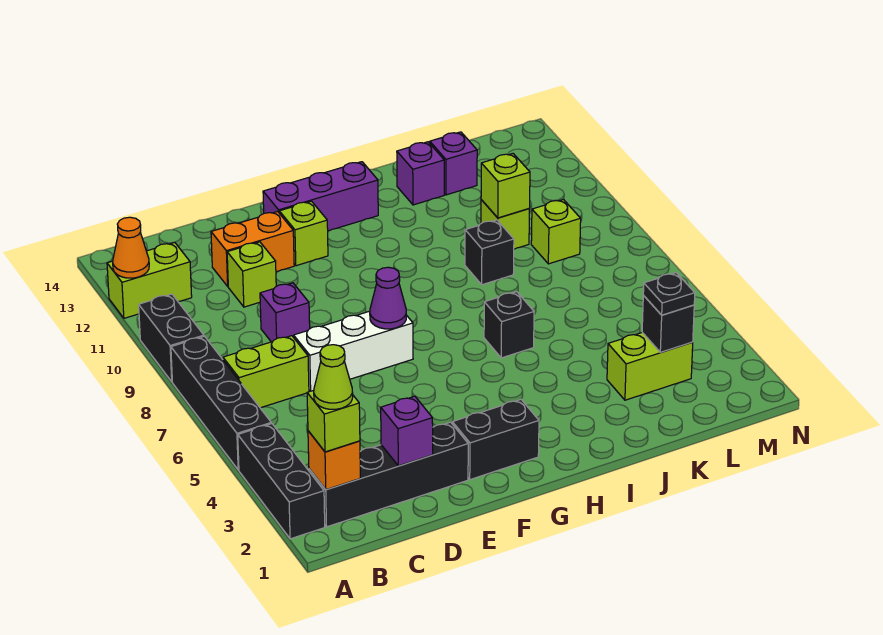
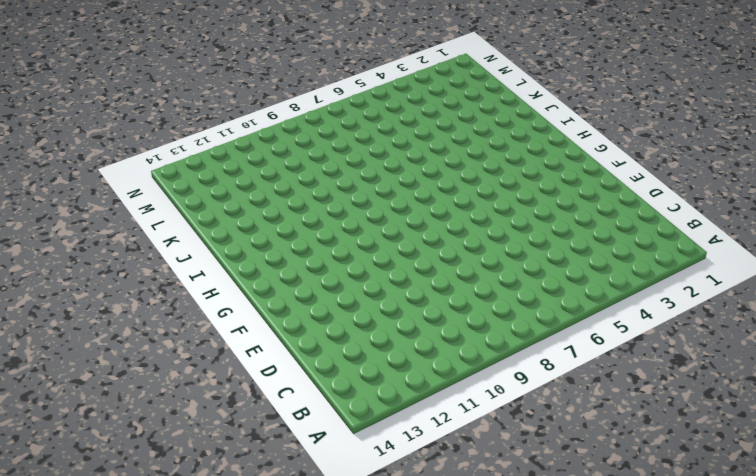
none -> black brick A2:A4 level 1
none -> black brick A5:A8 level 1
none -> black brick A9:A10 level 1

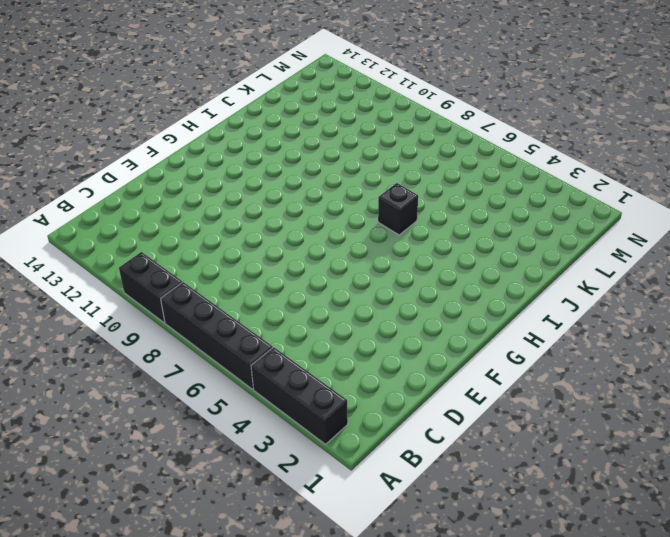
none -> lime brick A12:B12 level 1
none -> black brick B2:E2 level 1
none -> lime brick B7:C7 level 1

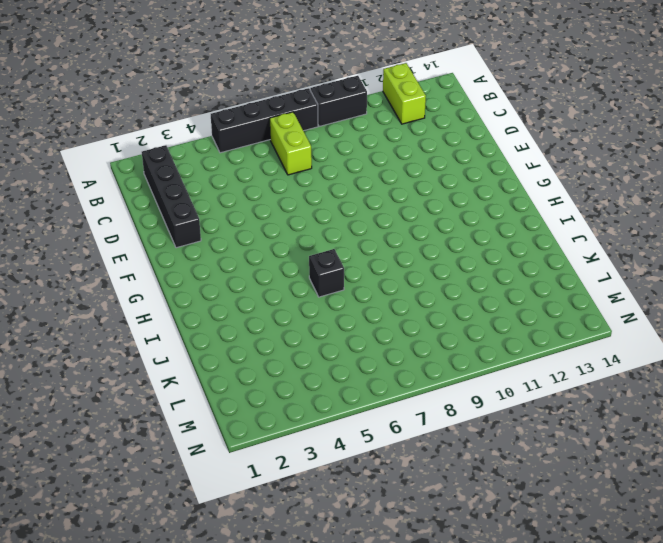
none -> black brick A2:A4 level 1
none -> white brick D7:F7 level 1
none -> purple brick D9 level 1

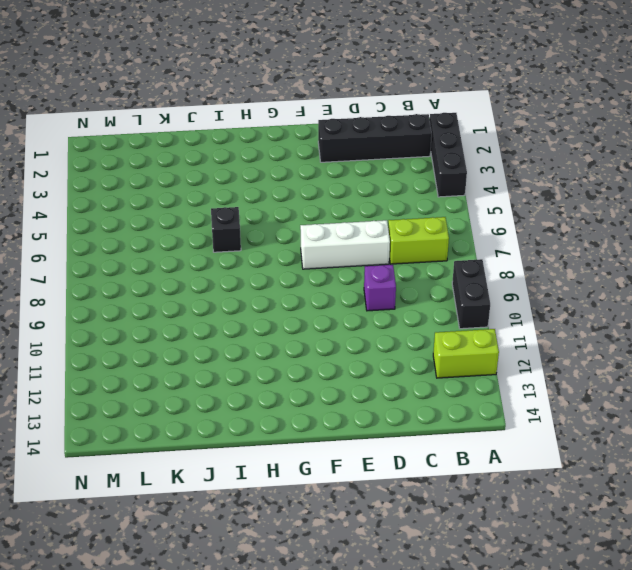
none -> black brick A5:A8 level 1
none -> lime brick D11 level 1
none -> orange brick D12:E12 level 1

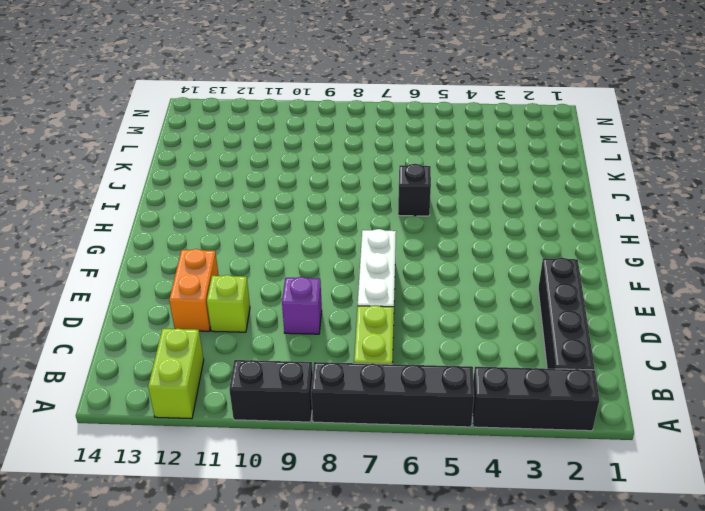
none -> black brick F2:G2 level 1
none -> lime brick F12 level 1
none -> purple brick F13:H13 level 1

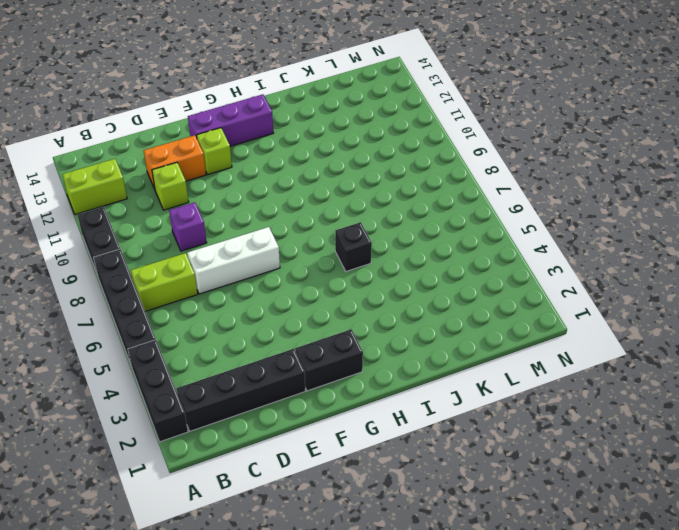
none -> black brick J9 level 1
none -> purple brick J13 level 1
none -> lime brick K3:L3 level 1

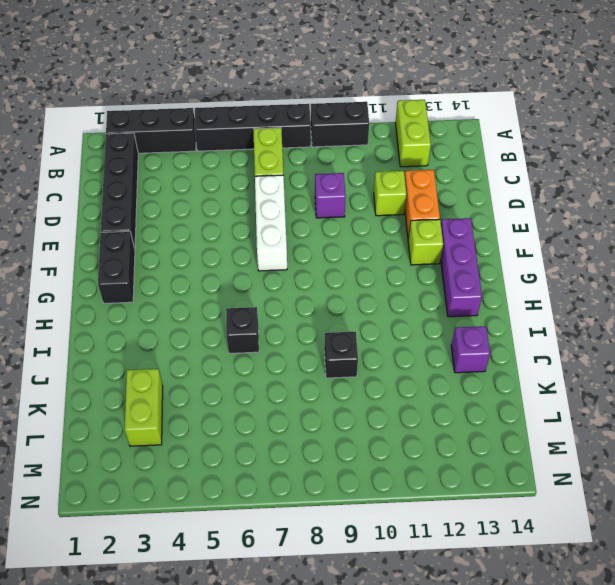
none -> lime brick K10 level 1
none -> purple brick K13 level 1
none -> lime brick L9 level 1

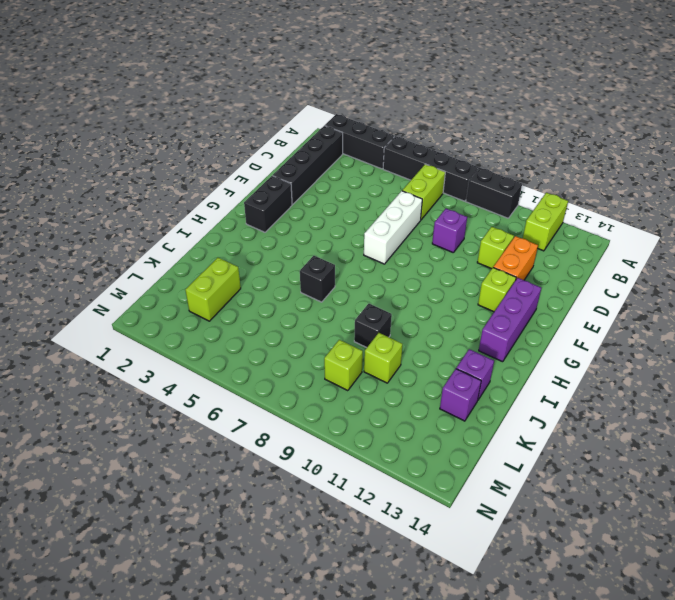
none -> orange cone A12 level 2
none -> orange brick B2 level 2
none -> purple brick D2 level 2

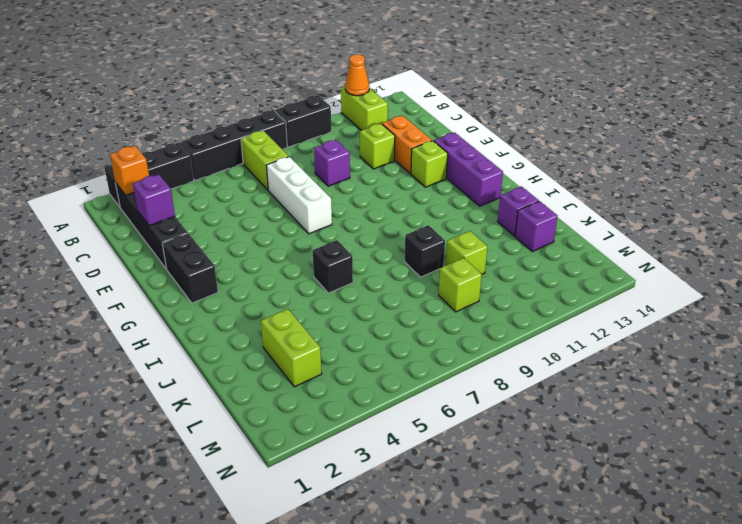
none -> purple cone F7 level 2
none -> lime brick K10 level 2
none -> black brick L3 level 2

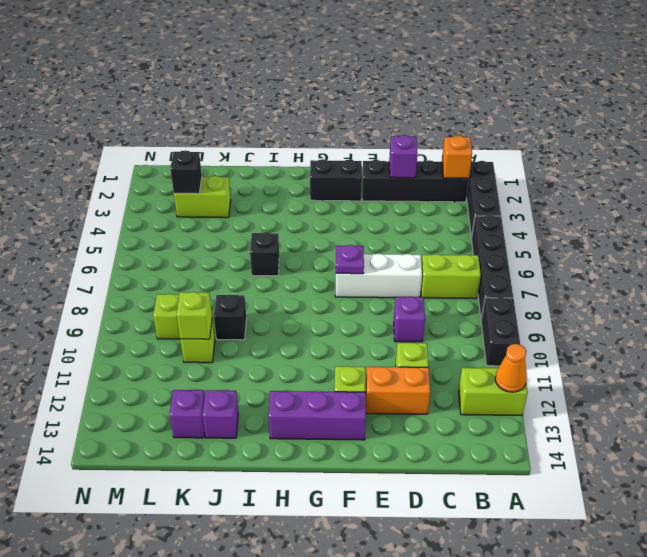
purple plate F7 level 2 -> purple cone F7 level 2
none -> lime brick B2 level 3
none -> black plate L3 level 3
none -> lime cone B2 level 4

